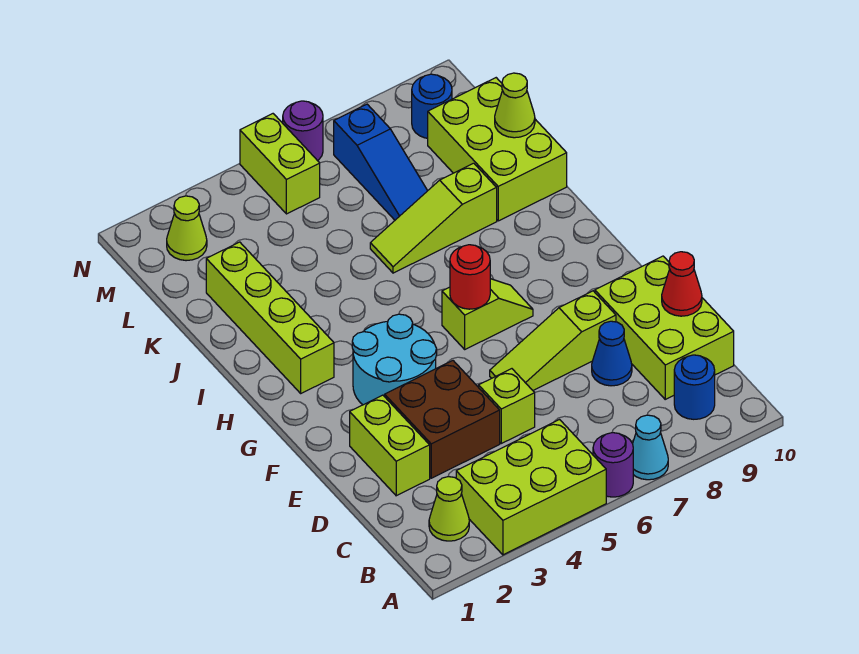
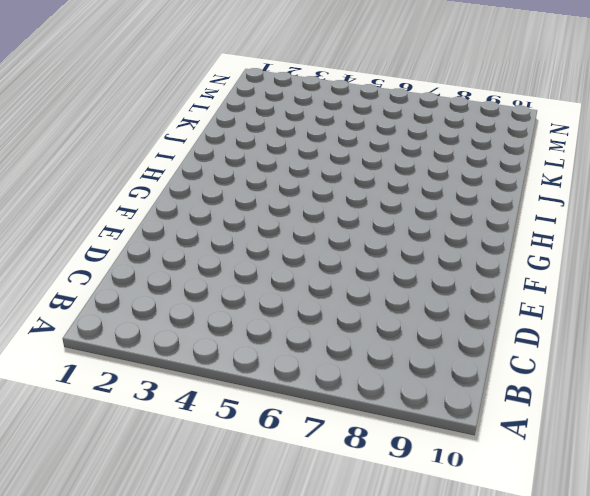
none -> lime brick A3:B5 level 1
none -> purple round brick A6 level 1
none -> cyan cone A7 level 1

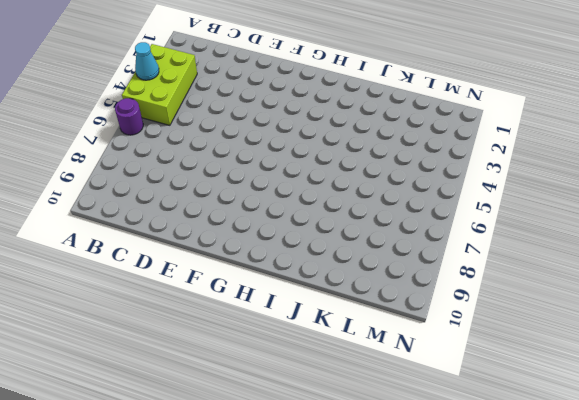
cyan cone A4 level 2 -> cyan cone A7 level 1
none -> lime cone B2 level 1
none -> blue round brick B9 level 1
none -> lime brick C9:E10 level 1

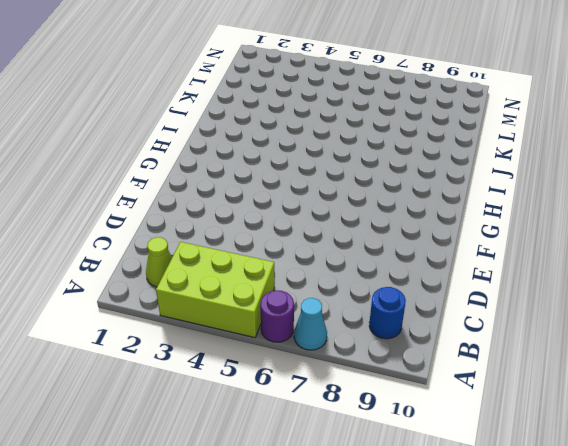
none -> lime brick C9:E10 level 1
none -> lime brick D2:E2 level 1
none -> brown brick D3:E4 level 1

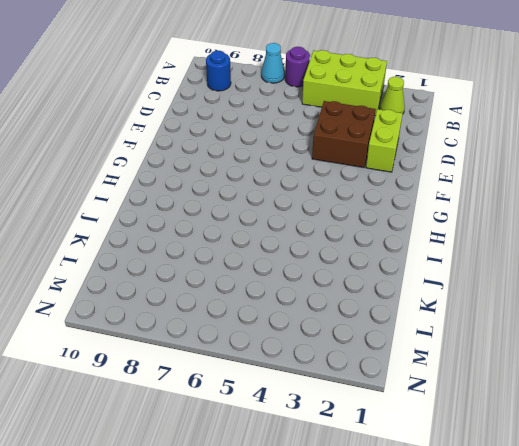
none -> lime brick C9:E10 level 1
none -> lime brick D5 level 1
none -> blue cone D8 level 1

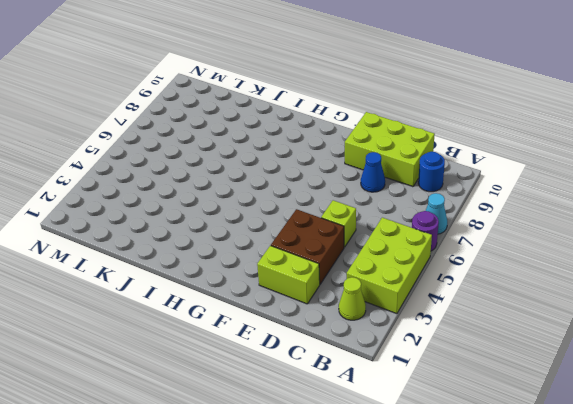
none -> lime slope E6:E8 level 1 top 8
none -> cyan round brick F3:G4 level 1
none -> lime slope G6:G7 level 1 top 6

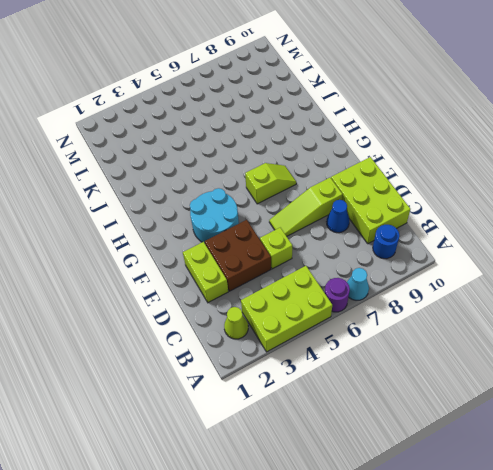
none -> lime brick H2:K2 level 1
none -> lime slope J6:J8 level 1 top 8
none -> lime brick J9:L10 level 1

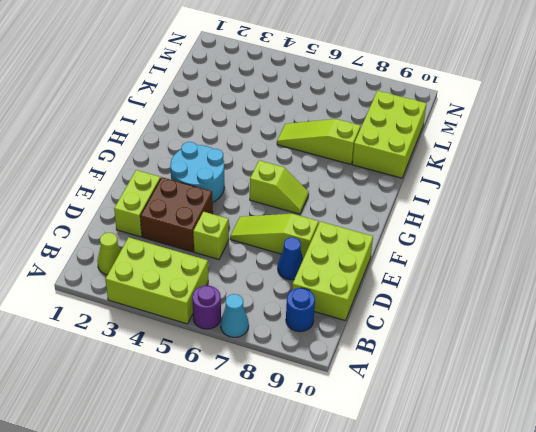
none -> lime brick H2:K2 level 1
none -> blue slope K7:M7 level 1 top M
none -> lime cone M2 level 1

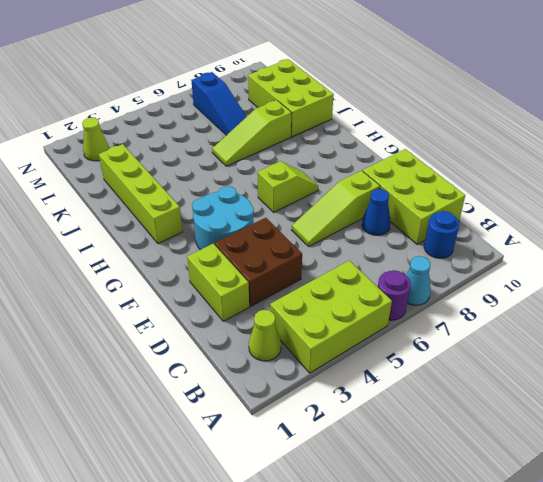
none -> lime brick D5 level 1
none -> lime brick M5:N5 level 1
none -> blue round brick M9 level 1

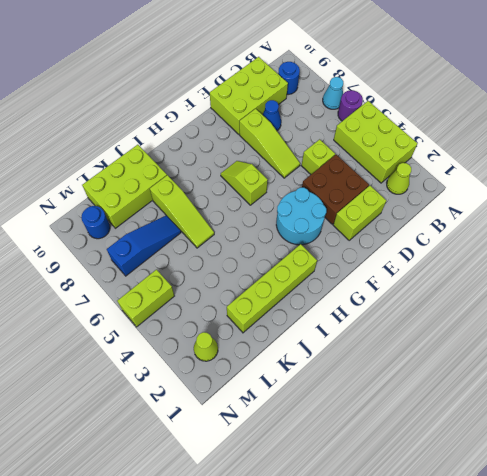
none -> purple round brick N6 level 1
none -> red cone D10 level 2
none -> red round brick G6 level 2

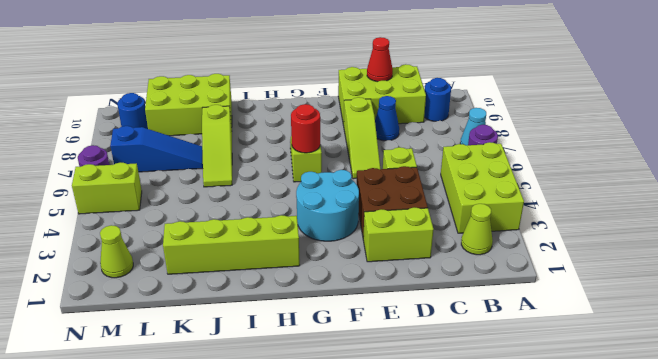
none -> lime cone K10 level 2

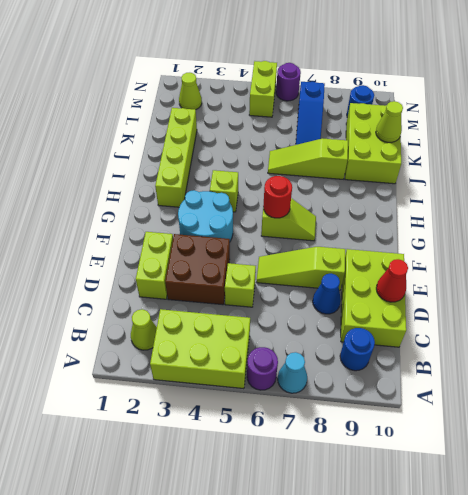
lime brick H4 level 1 -> none

